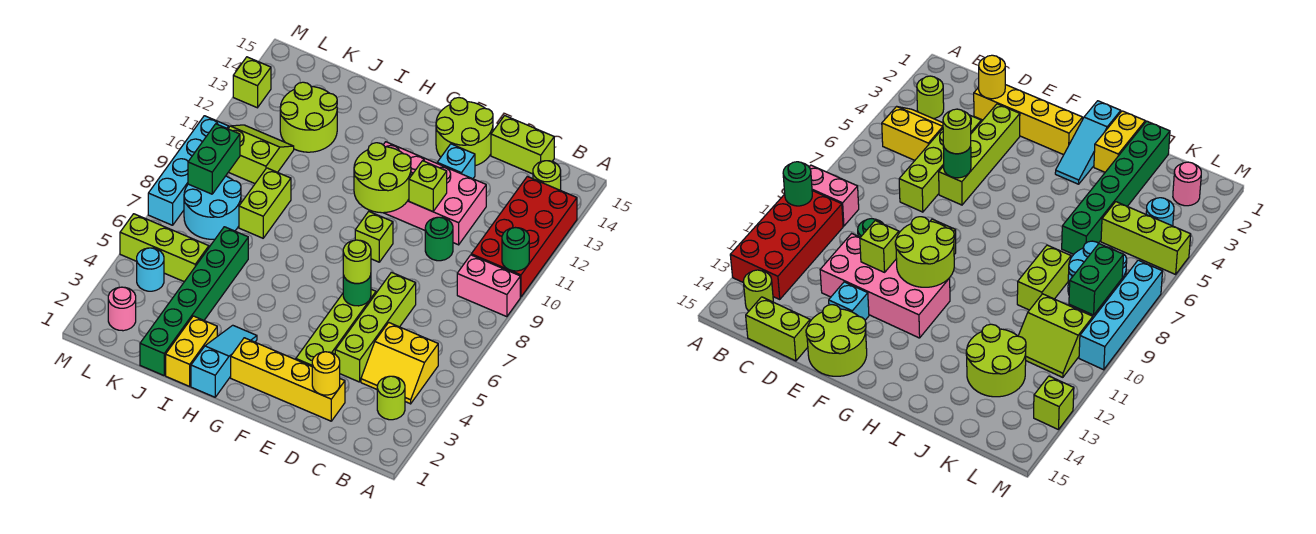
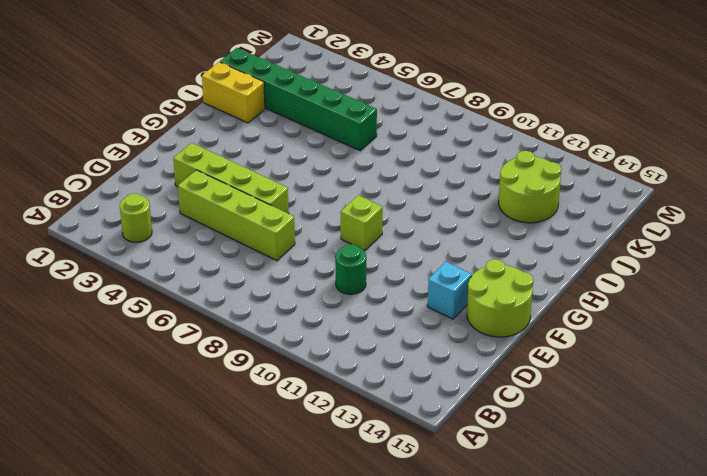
none -> pink brick A9:B9 level 1
none -> red brick A10:B13 level 1
none -> yellow slope B4:C5 level 1 top 5
none -> lime round brick B14 level 1

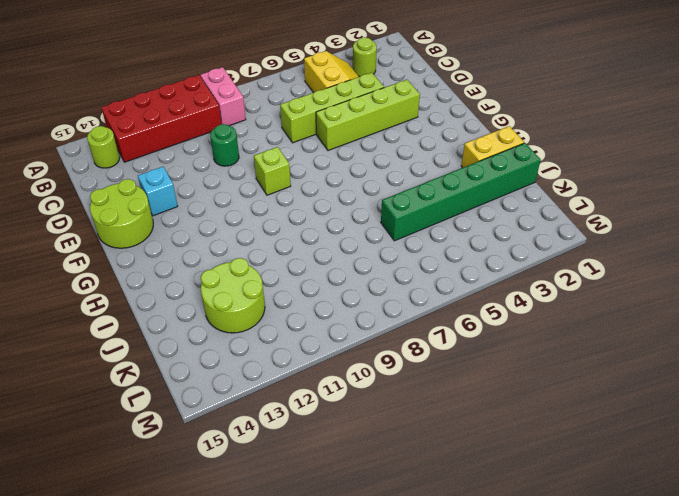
none -> lime brick C15:D15 level 1
none -> yellow brick D2:G2 level 1
none -> pink brick D11:G12 level 1
none -> cyan slope H1:H3 level 1 top 1

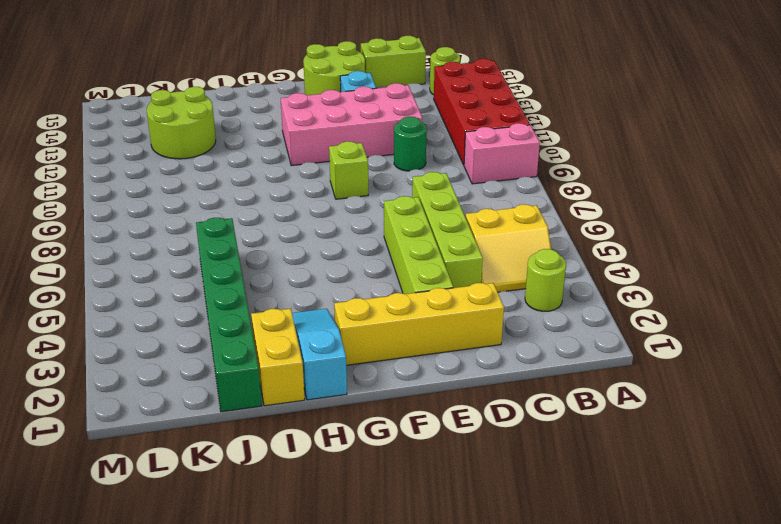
none -> lime brick J8:J9 level 1
none -> lime brick K5:M5 level 1
none -> cyan round brick K7:L8 level 1
none -> lime slope K10:L11 level 1 top 10

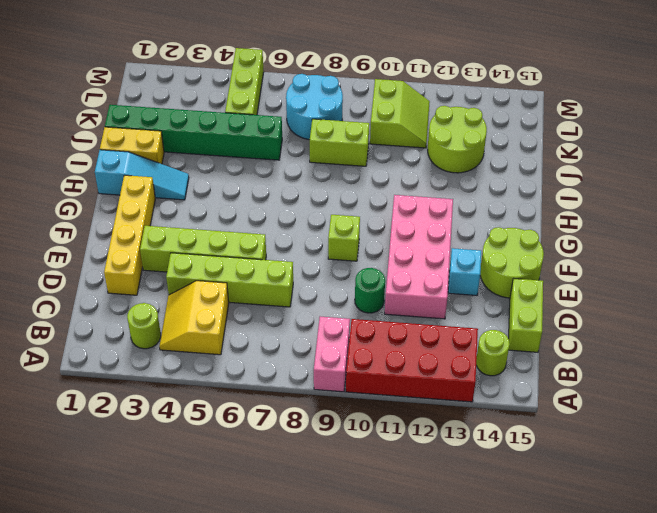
none -> pink round brick L2 level 1
none -> cyan round brick L4 level 1
none -> cyan brick M7:M10 level 1
none -> lime brick M13 level 1

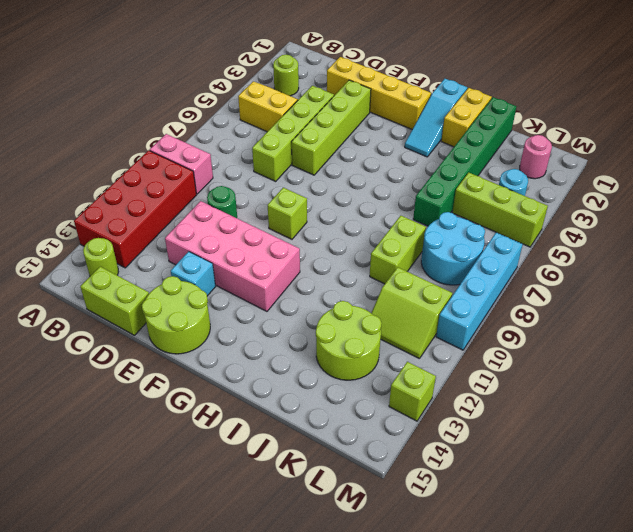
none -> green round brick A10 level 2
none -> yellow round brick D2 level 2
none -> green round brick E6 level 2
none -> lime brick E11 level 2

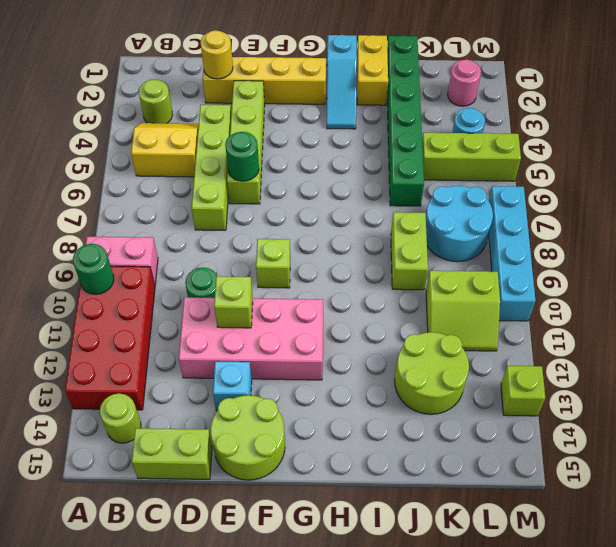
none -> lime round brick F10:G11 level 2
none -> green brick L8:L9 level 2
none -> lime round brick E6 level 3

